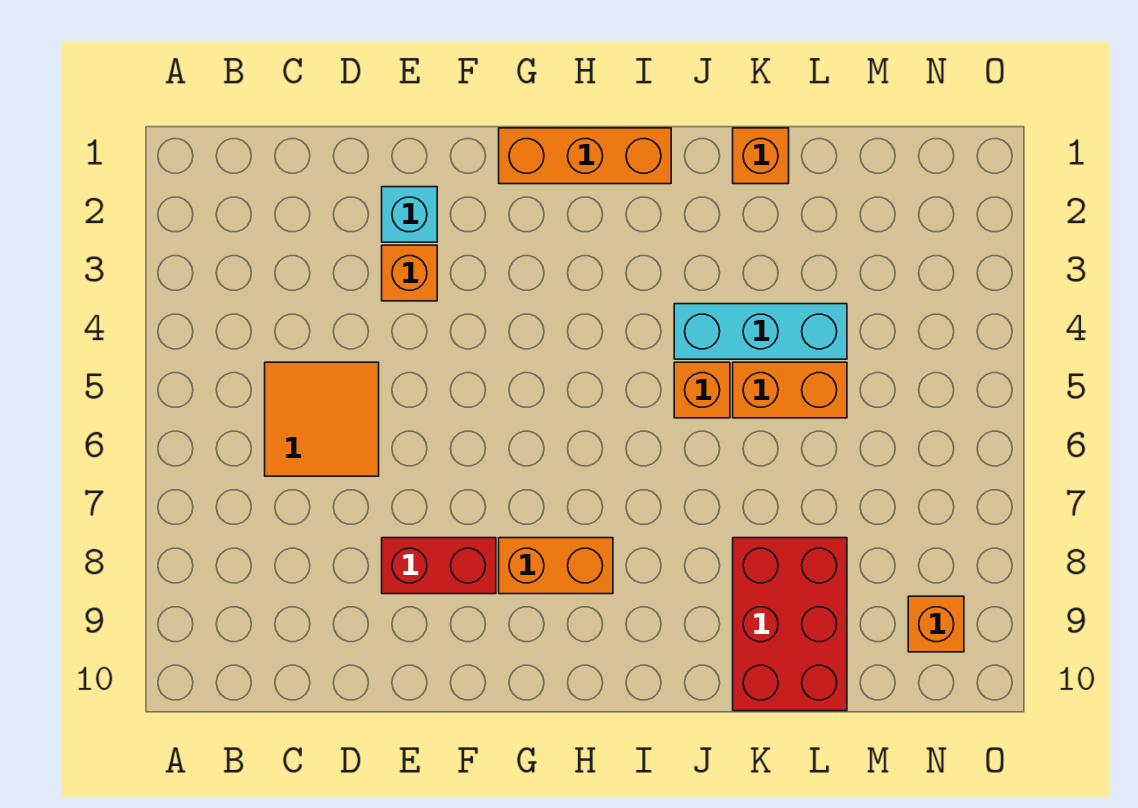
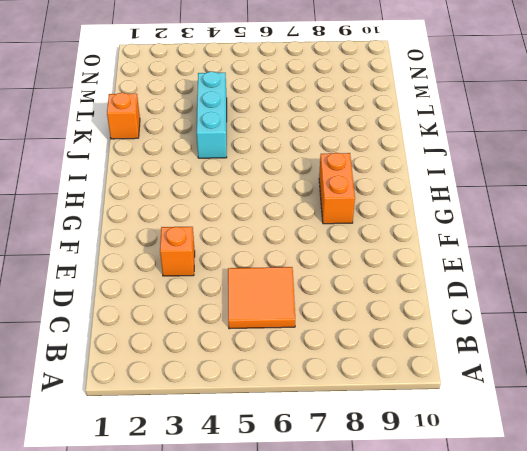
none -> cyan brick E2 level 1
none -> red brick E8:F8 level 1
none -> orange brick G1:I1 level 1

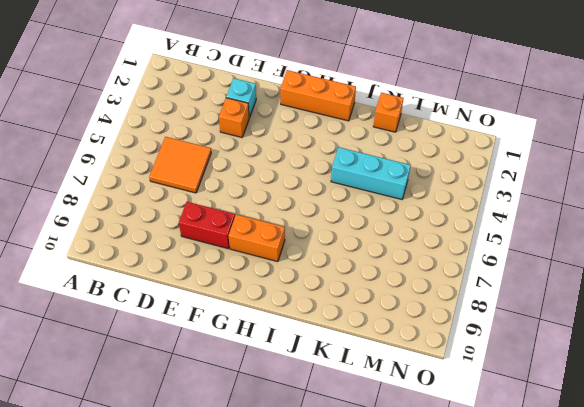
none -> orange brick J5 level 1
none -> orange brick K5:L5 level 1
none -> red brick K8:L10 level 1

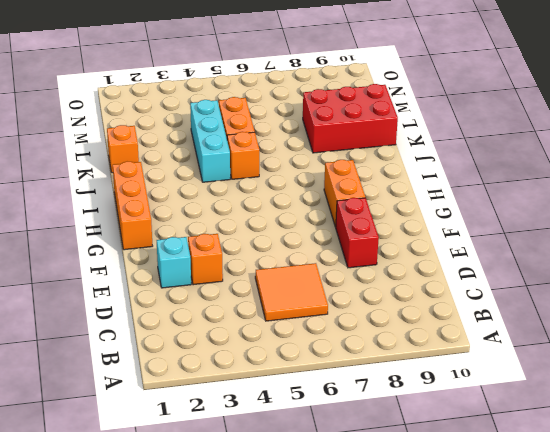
none -> orange brick N9 level 1

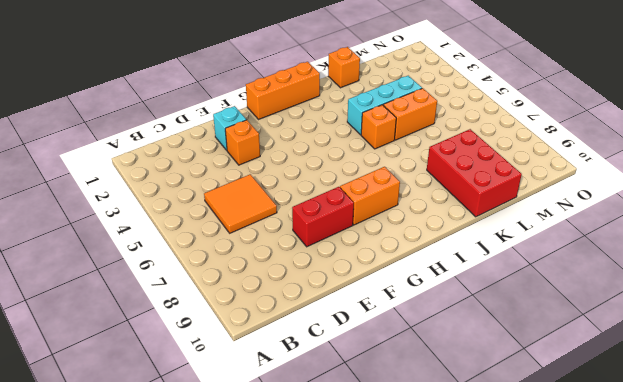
none -> orange brick N9 level 1

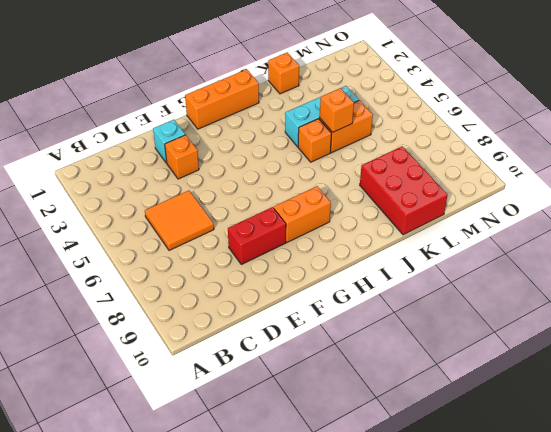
orange brick K5 level 2 -> orange brick N9 level 1

